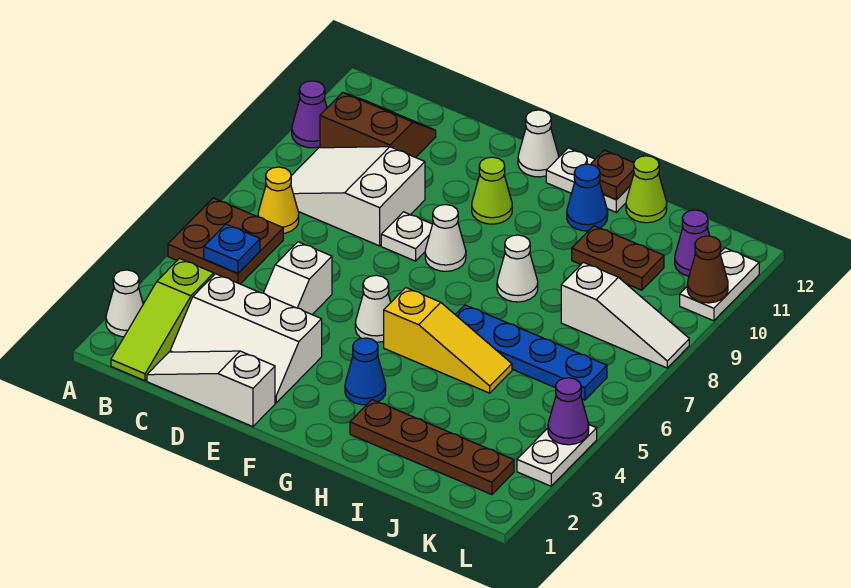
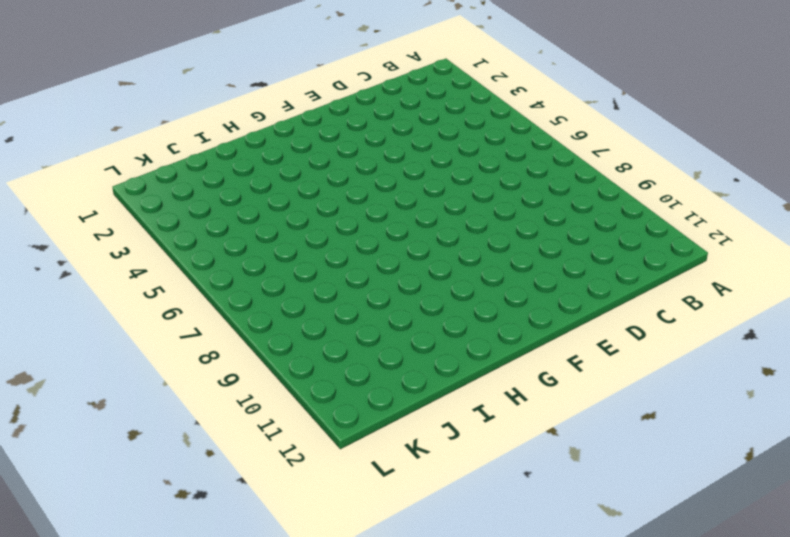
none -> white cone A2 level 1
none -> brown plate A5:B6 level 1
none -> purple cone A10 level 1
none -> lime slope B1:B3 level 1 top 3

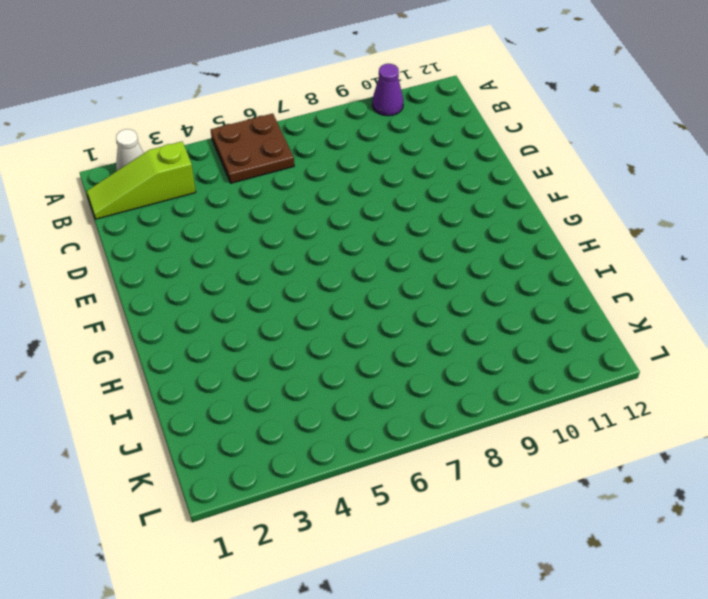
none -> yellow cone B7 level 1
none -> white slope B8:D9 level 1 top D
none -> brown slope B10:C11 level 1 top 10
none -> white slope C1:E1 level 1 top E

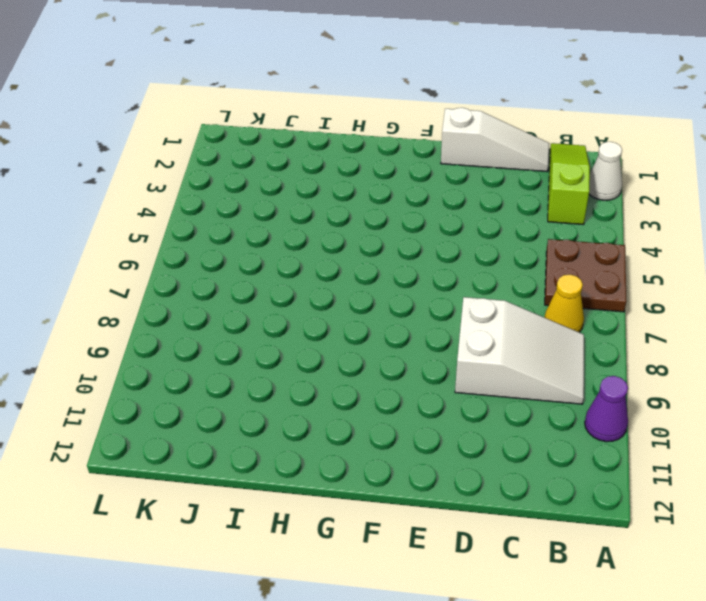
none -> brown slope B10:C11 level 1 top 10
none -> white slope C2:E3 level 1 top 3
none -> white slope D4:D5 level 1 top 5
none -> white plate E8 level 1

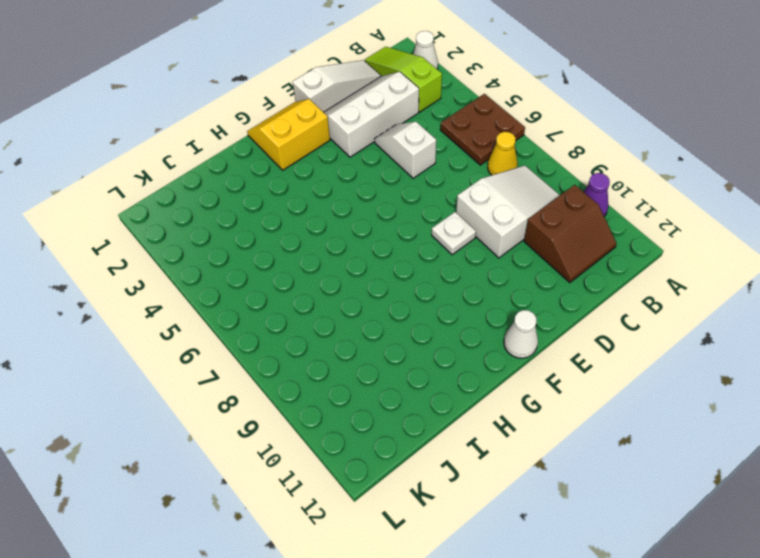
yellow slope F1:G2 level 1 top 2 -> none
none -> white cone F5 level 1
none -> white cone F8 level 1
none -> lime cone F10 level 1
none -> blue cone G3 level 1

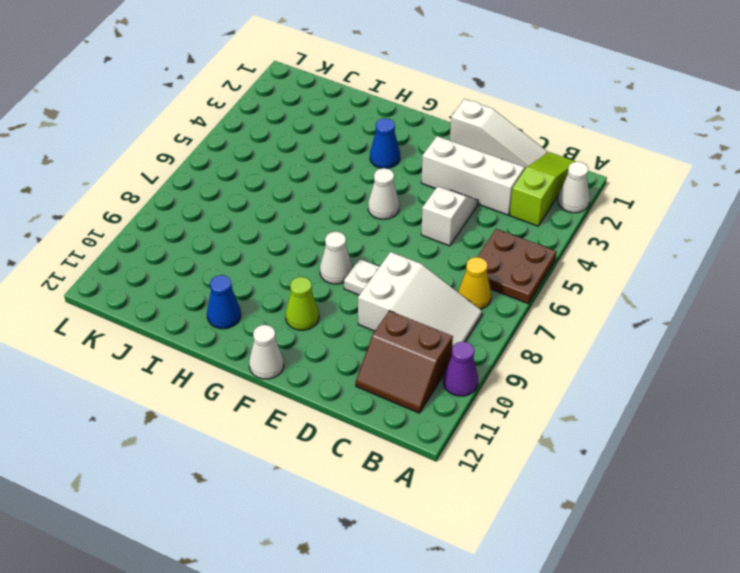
none -> yellow slope G5:I5 level 1 top G
none -> white plate G12:H12 level 1
none -> brown plate H2:K2 level 1
none -> blue plate H6:K6 level 1

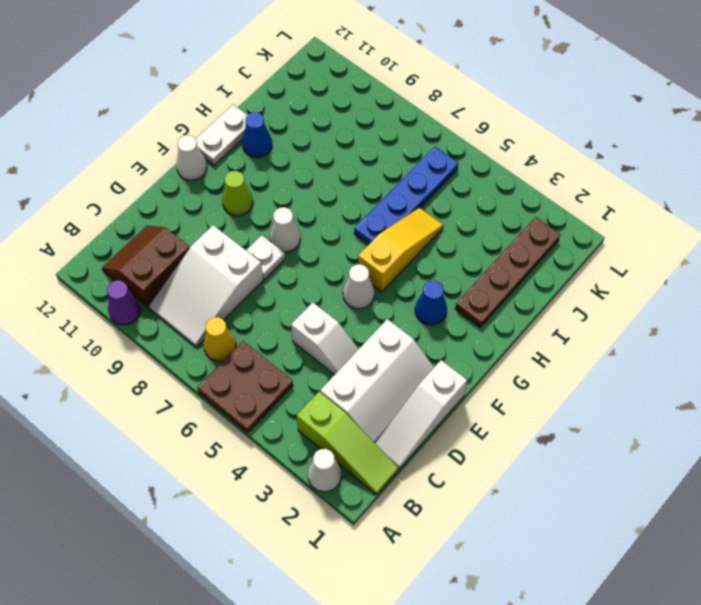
none -> white cone H8 level 1
none -> brown plate I10:J10 level 1
none -> lime cone I12 level 1
none -> white slope J8:L8 level 1 top J

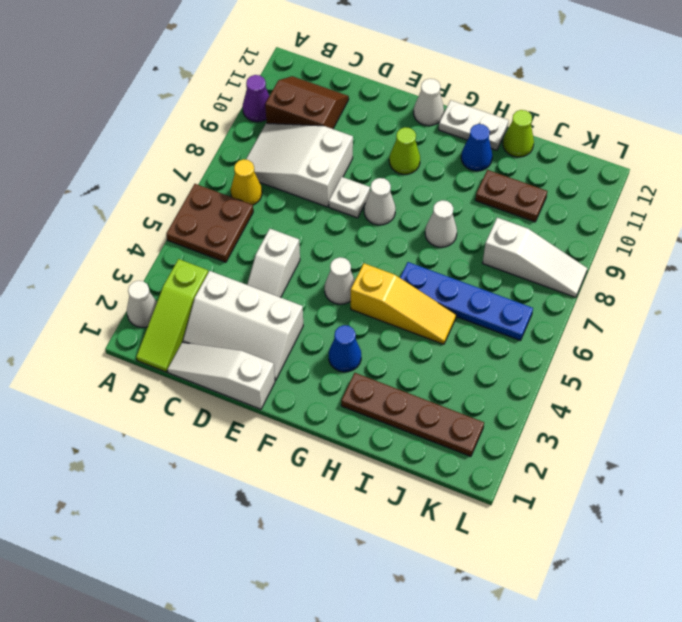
none -> purple cone K11 level 1
none -> white plate L3:L4 level 1
none -> white plate L10:L11 level 1
none -> blue plate B5 level 2

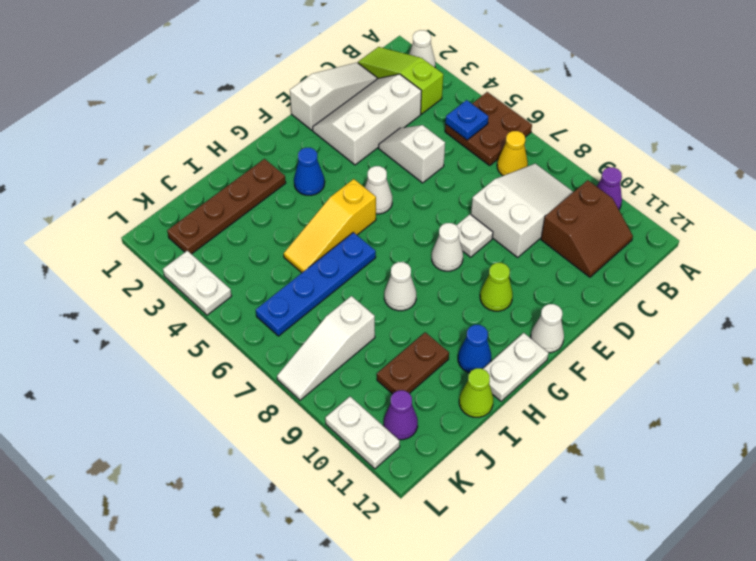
none -> brown plate H12 level 2
none -> purple cone L4 level 2
none -> brown cone L10 level 2

